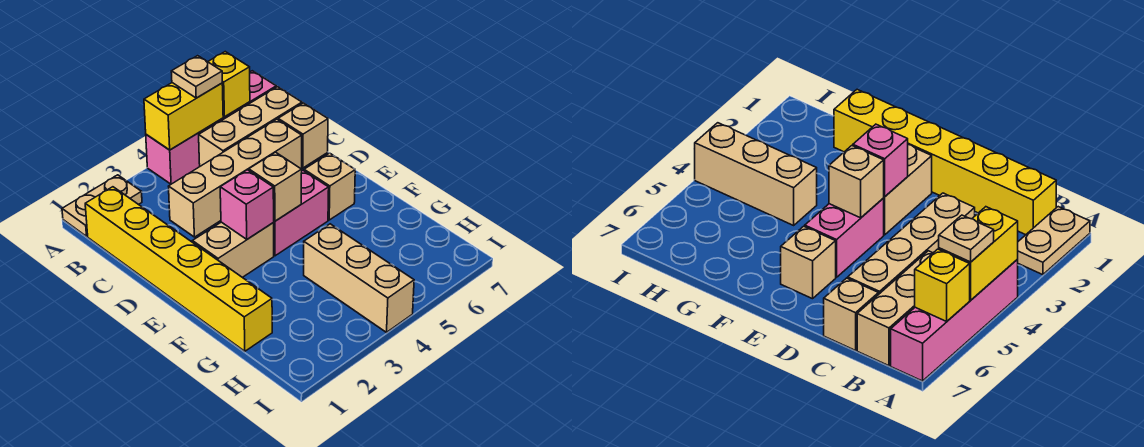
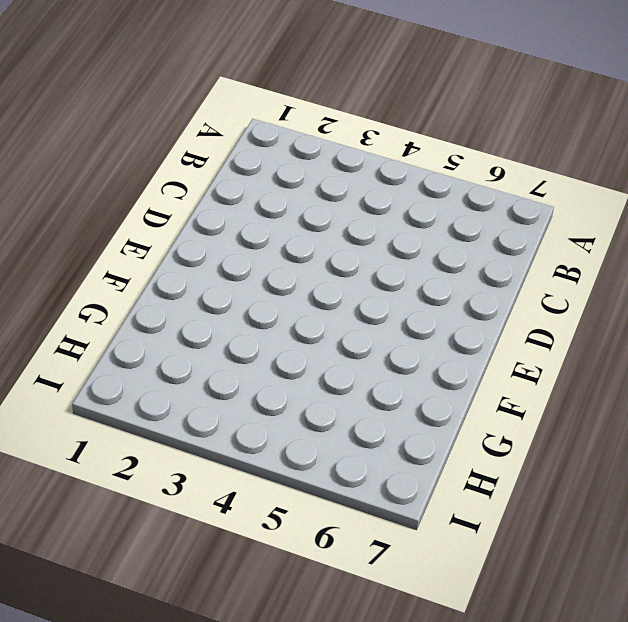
none -> tan plate A1:A2 level 1
none -> pink brick A4:A7 level 1
none -> yellow brick B1:G1 level 1

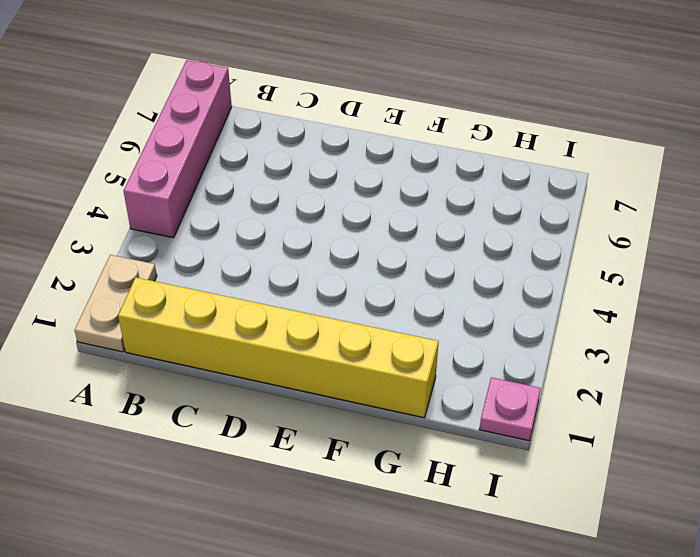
pink plate I1 level 1 -> none
none -> tan brick B5:B7 level 1
none -> tan brick C3:C6 level 1
none -> tan brick C7 level 1

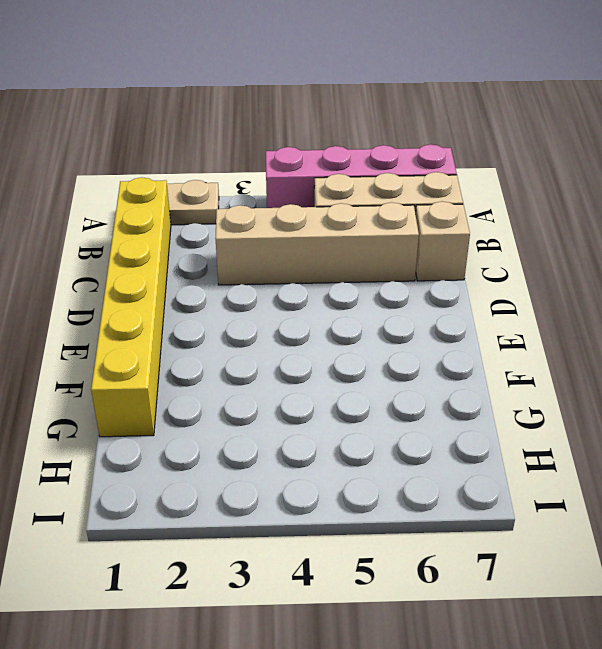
none -> tan brick E2:E3 level 1
none -> pink brick E4:E5 level 1
none -> tan brick E6 level 1

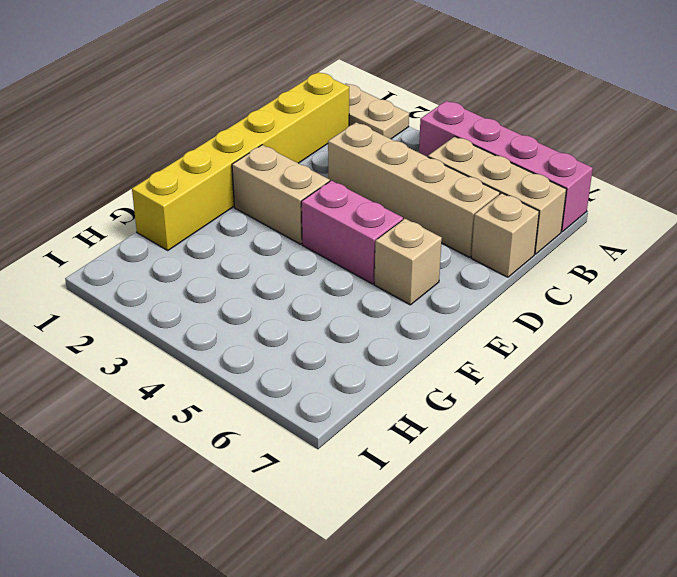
none -> tan brick G4:I4 level 1
none -> yellow brick A4:A5 level 2
none -> yellow brick A6 level 2

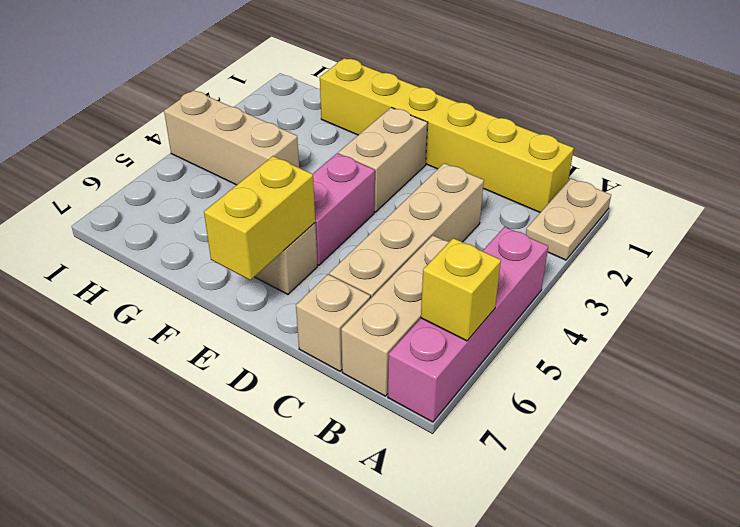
yellow brick E6:E7 level 2 -> yellow brick A4:A5 level 2
none -> pink brick E3 level 2
none -> tan brick E4 level 2
none -> tan plate A5 level 3

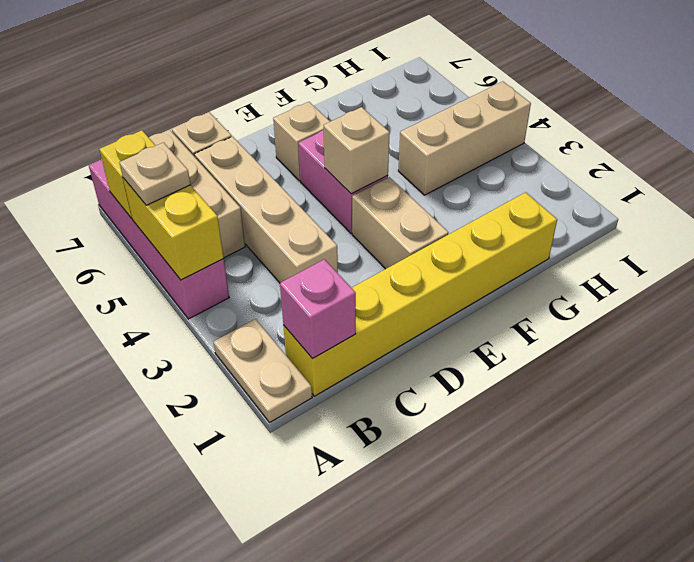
pink brick B1 level 2 -> pink brick E3 level 2

